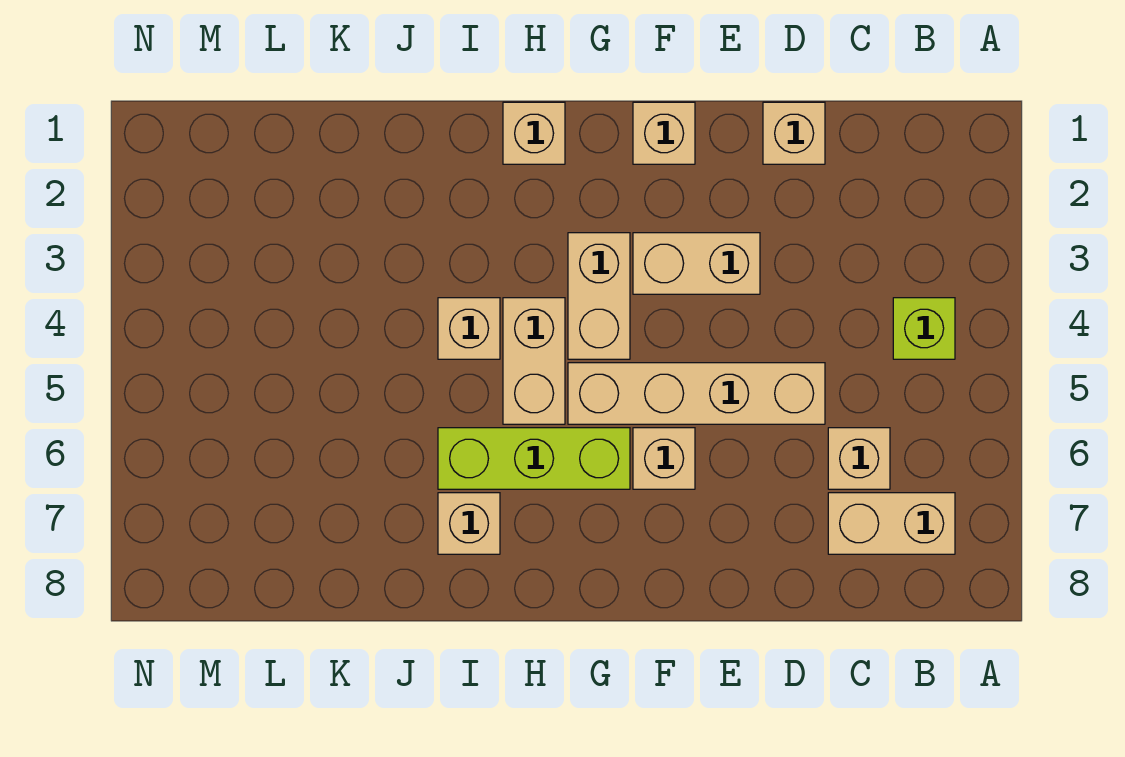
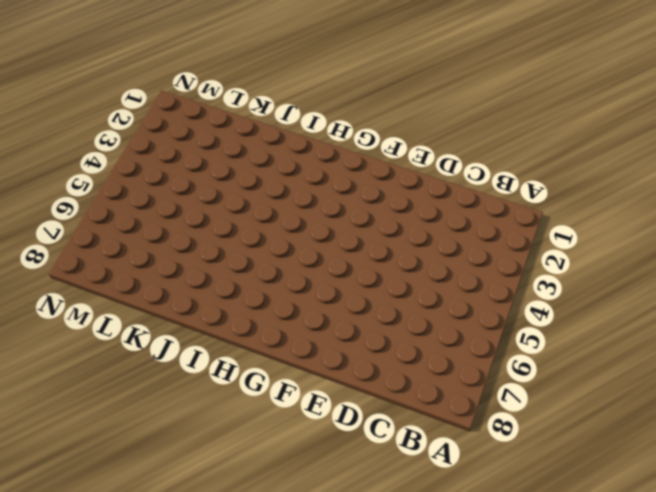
none -> lime brick B4 level 1
none -> tan brick B7:C7 level 1
none -> tan brick C6 level 1

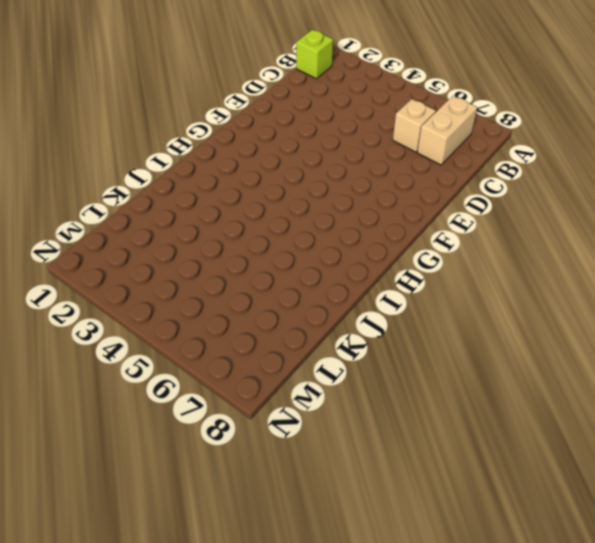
lime brick B1 level 1 -> lime brick B4 level 1
none -> tan brick D1 level 1
none -> tan brick D5:G5 level 1
none -> tan brick E3:F3 level 1

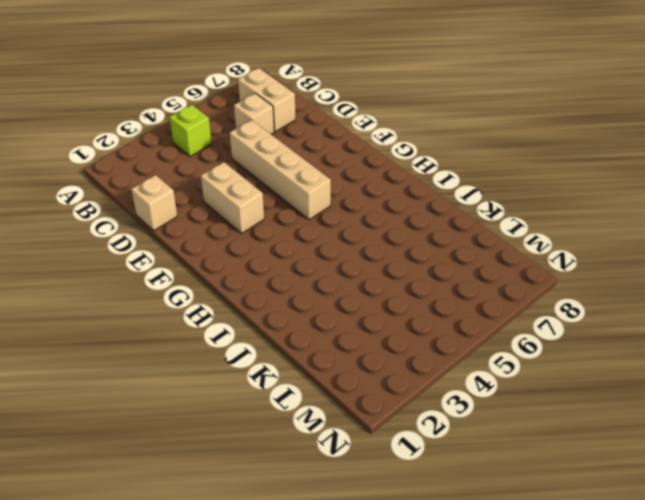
none -> tan brick F1 level 1
none -> tan brick F6 level 1
none -> tan brick G3:G4 level 1

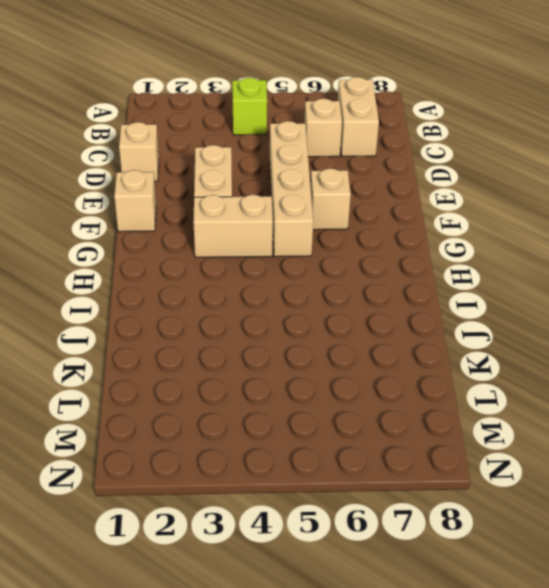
none -> lime brick G6:I6 level 1
none -> tan brick H1 level 1
none -> tan brick H4:H5 level 1

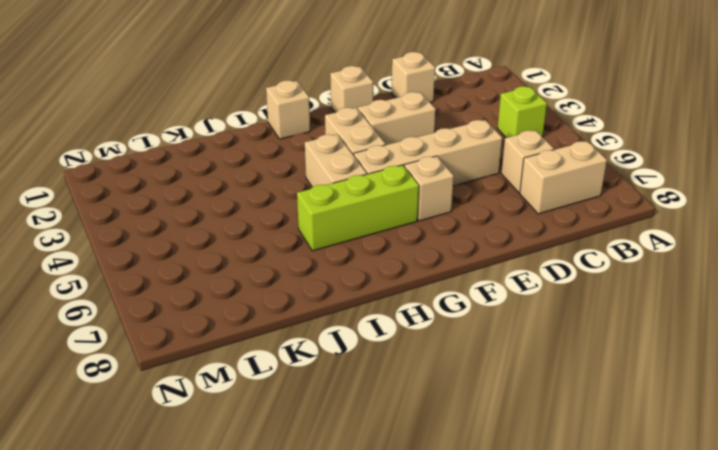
none -> tan brick I4 level 1
none -> tan brick I7 level 1

